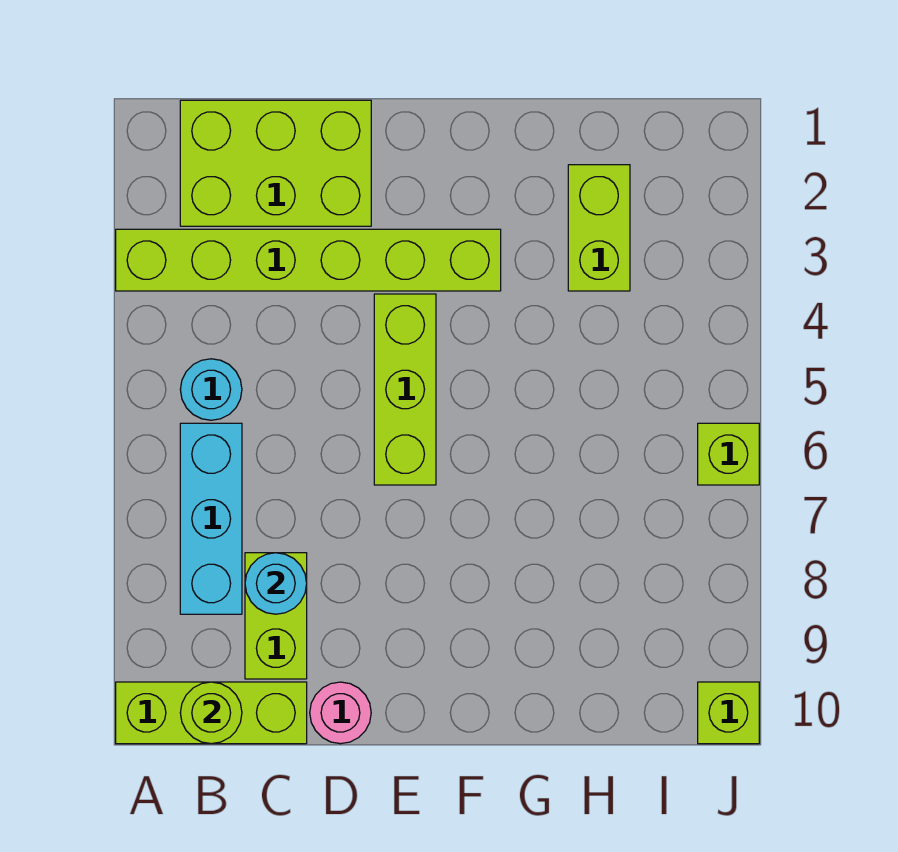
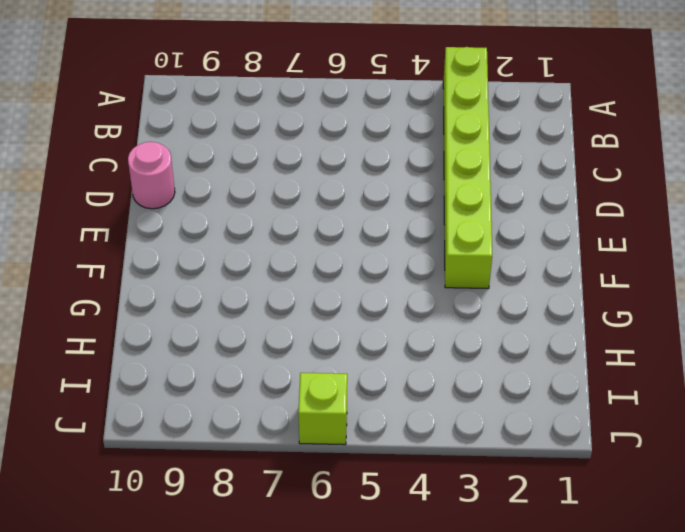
none -> lime brick A10:C10 level 1
none -> lime brick B1:D2 level 1
none -> cyan round brick B5 level 1

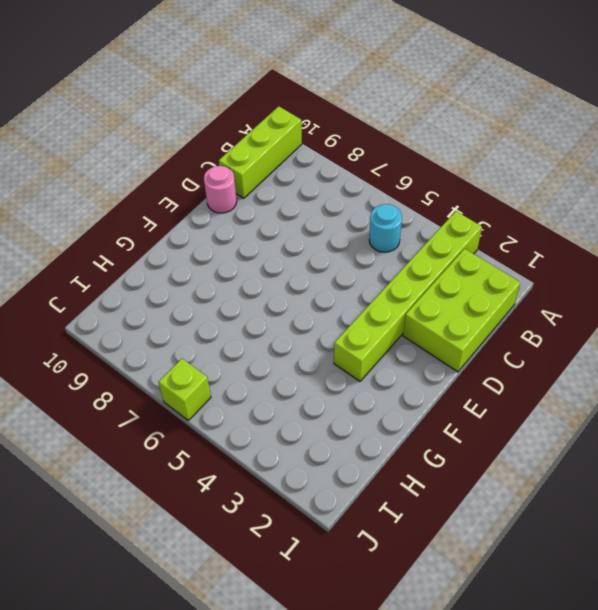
none -> cyan brick B6:B8 level 1
none -> lime brick C8:C9 level 1
none -> lime brick E4:E6 level 1

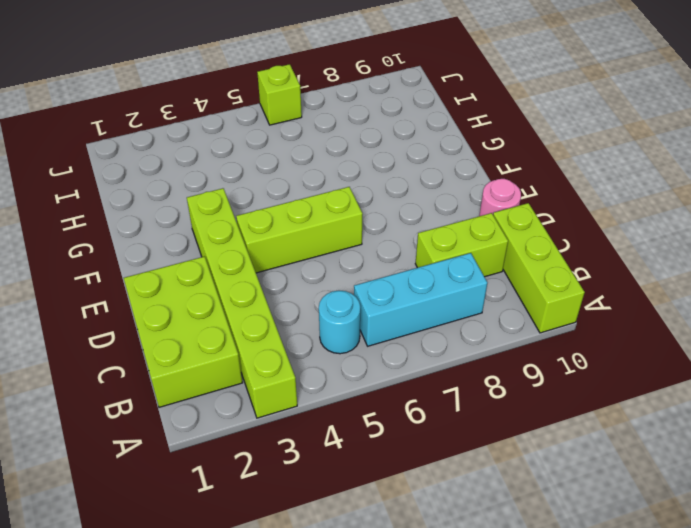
none -> lime brick H2:H3 level 1
none -> lime brick J10 level 1
none -> lime round brick B10 level 2

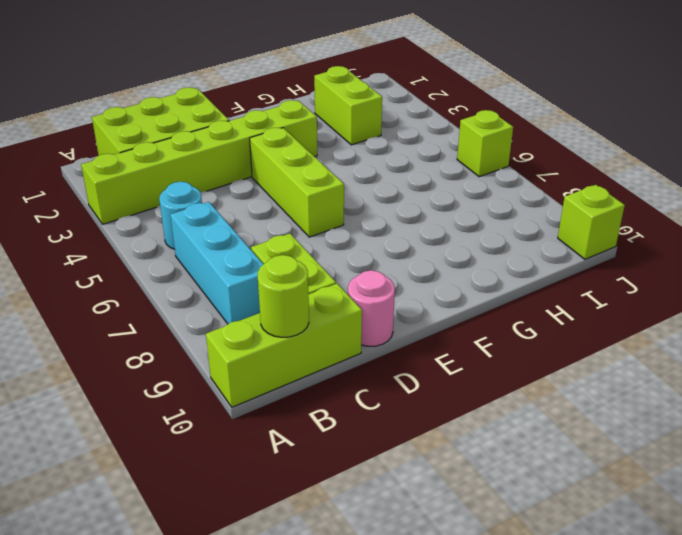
none -> cyan round brick C8 level 2

